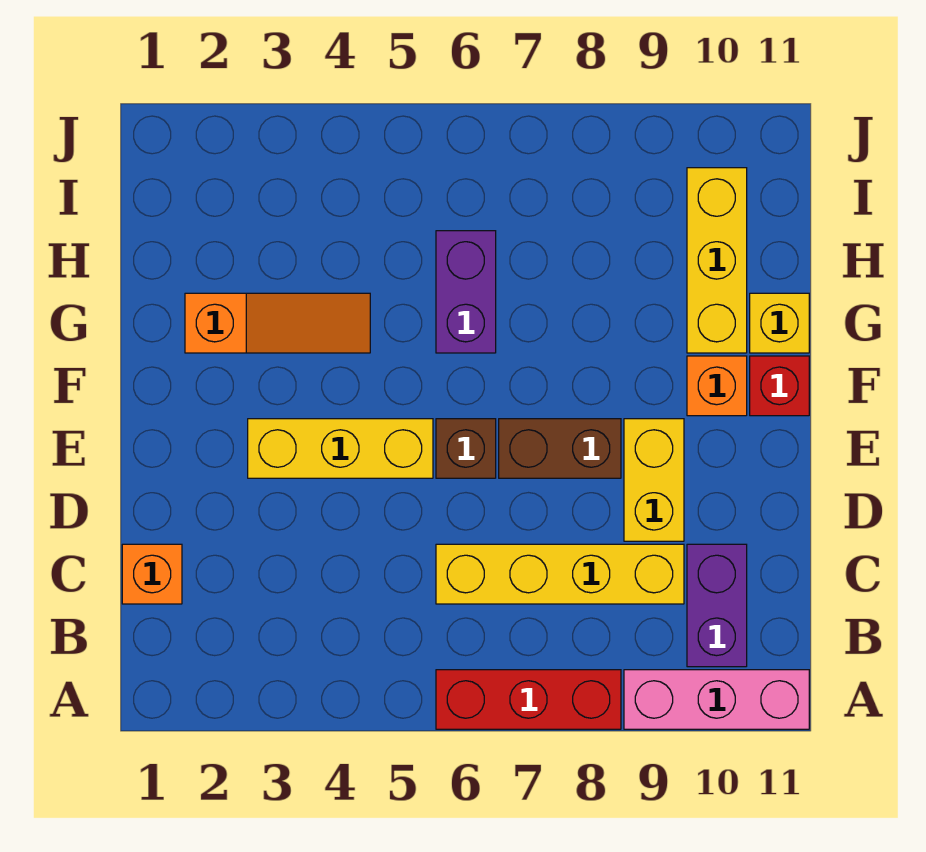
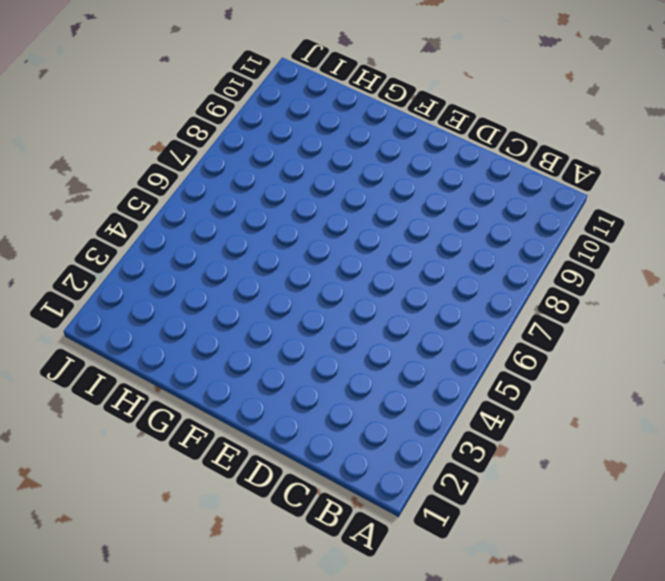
none -> red brick A6:A8 level 1
none -> pink brick A9:A11 level 1
none -> purple brick B10:C10 level 1

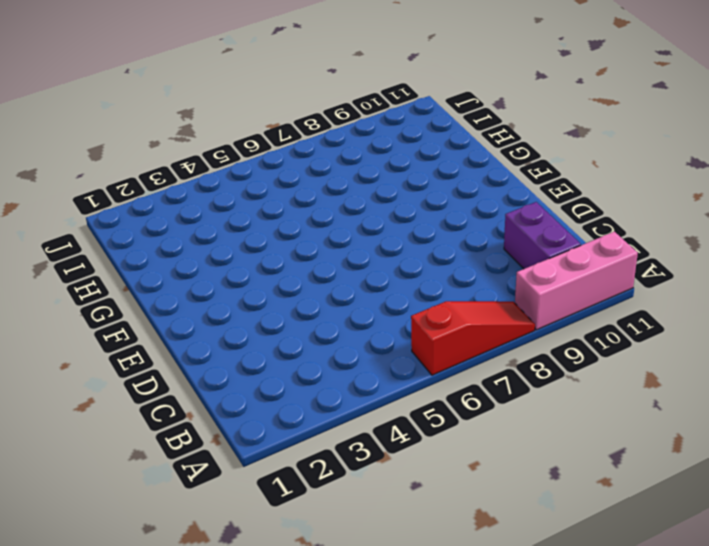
red slope A6:A8 level 1 top 6 -> red brick A6:A8 level 1
none -> orange brick C1 level 1
none -> yellow brick C6:C9 level 1
none -> yellow brick D9:E9 level 1

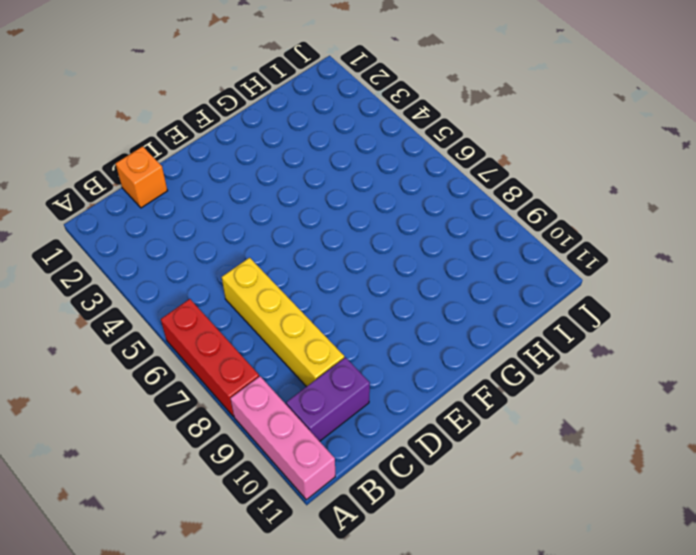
none -> yellow brick D9:E9 level 1
none -> yellow brick E3:E5 level 1
none -> brown brick E6 level 1

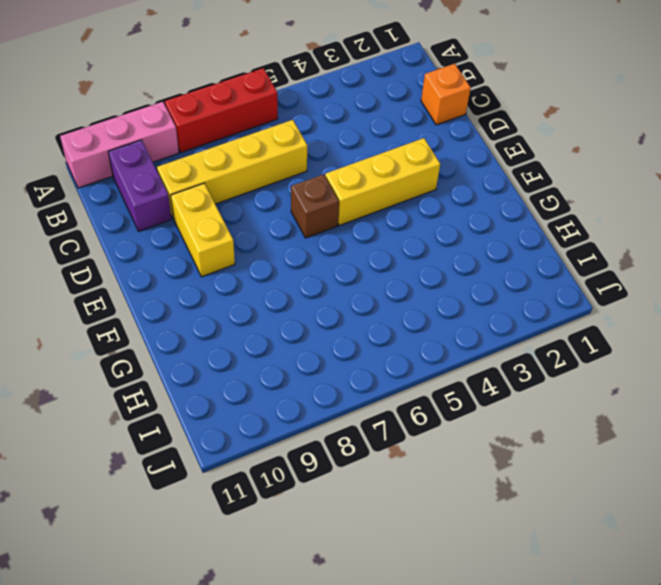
none -> brown brick E7:E8 level 1
none -> orange brick F10 level 1
none -> red brick F11 level 1

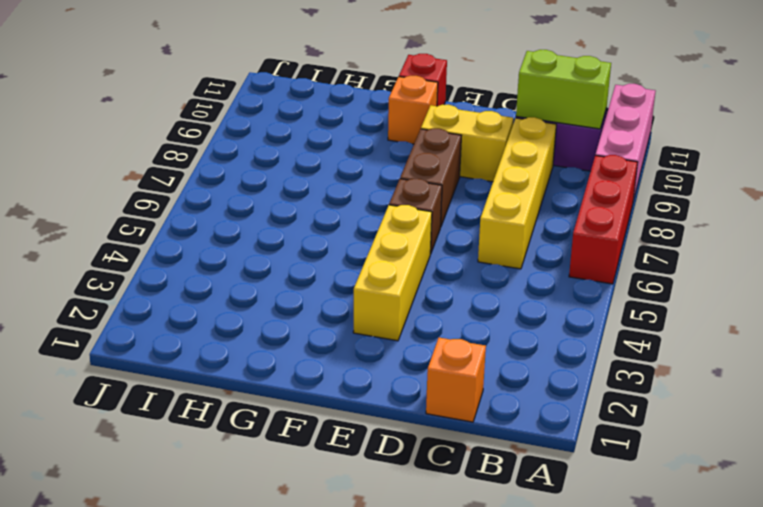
lime brick B10:C10 level 2 -> none
none -> orange slope G2:G4 level 1 top 2
none -> purple brick G6:H6 level 1
none -> yellow brick G10:I10 level 1

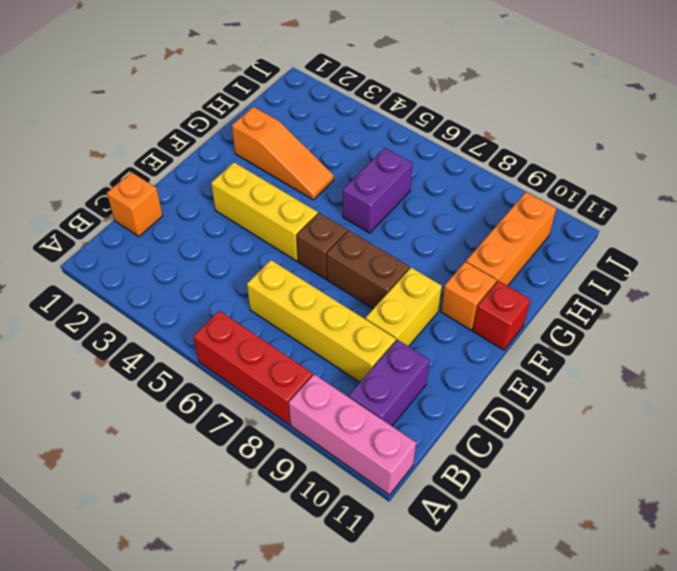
orange brick G10:I10 level 1 -> yellow brick G10:I10 level 1
none -> yellow brick G11 level 1

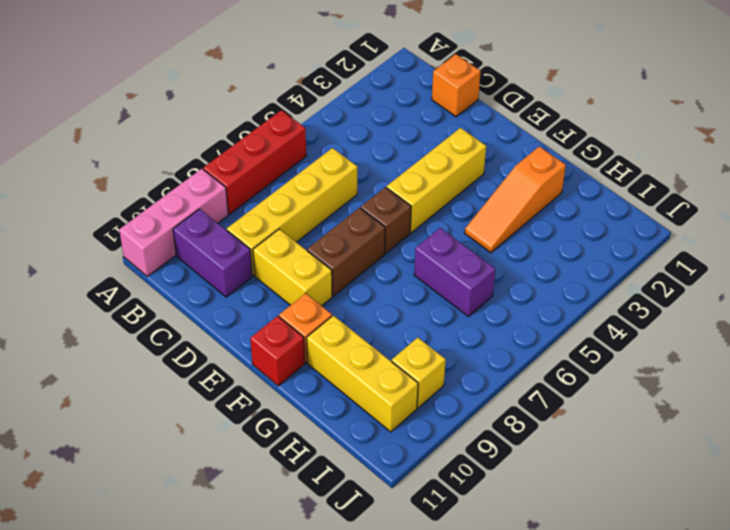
yellow brick I9 level 1 -> yellow brick G11 level 1

